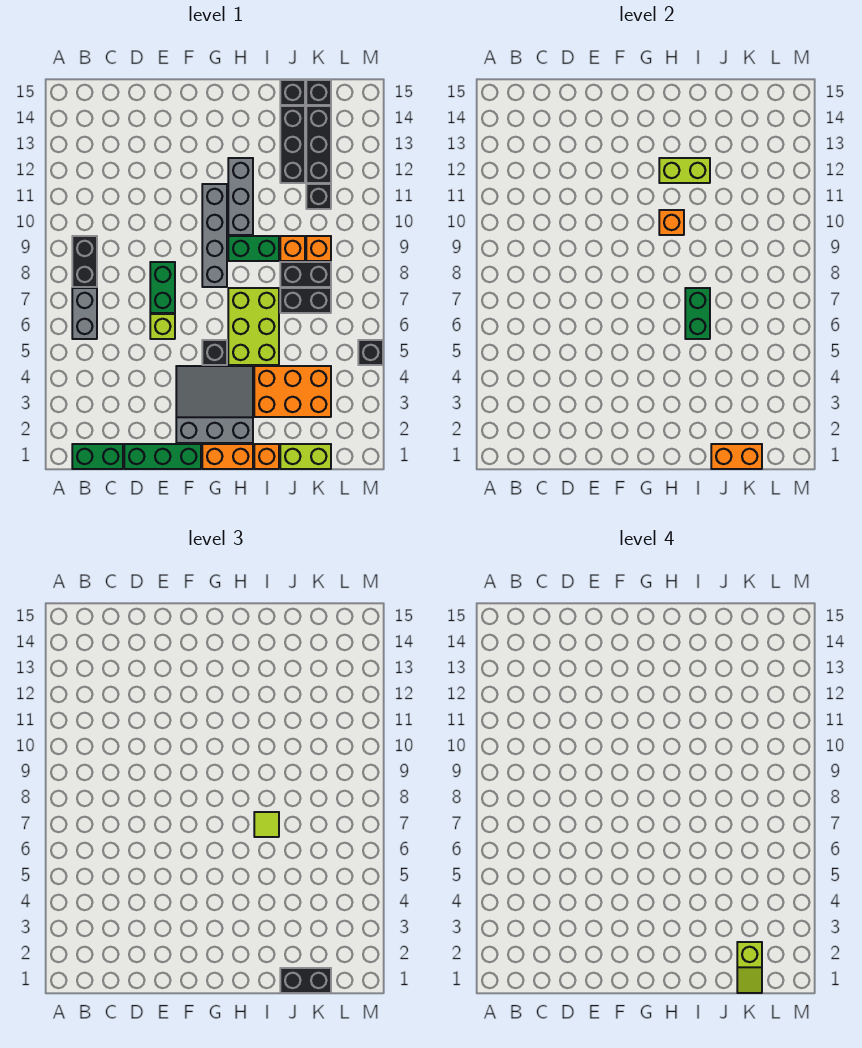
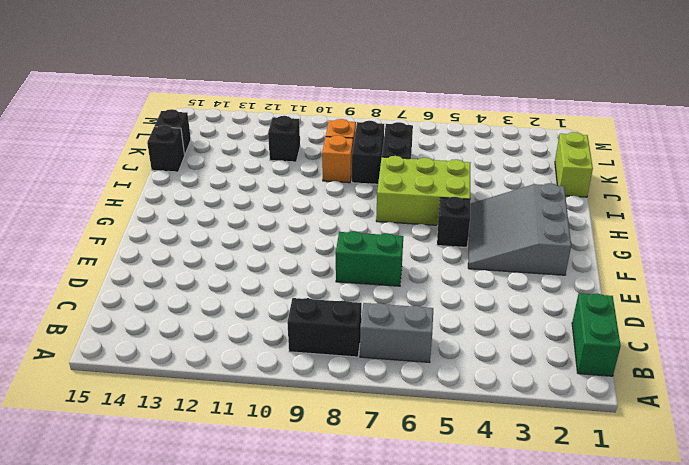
none -> green brick D1:F1 level 1
none -> lime brick E6 level 1
none -> orange brick G1:H1 level 1
none -> grey brick G8:G11 level 1

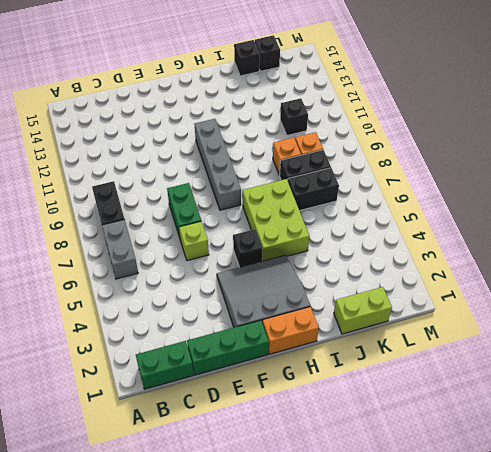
none -> green brick H9:I9 level 1
none -> grey brick H10:H12 level 1
none -> orange brick I1 level 1
none -> orange brick I3:K4 level 1

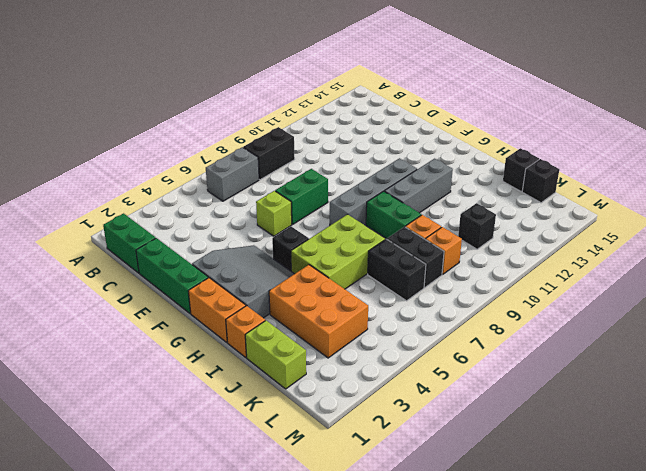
none -> black brick J12:J14 level 1
none -> black brick K12:K14 level 1
none -> black brick M5 level 1
none -> orange brick H10 level 2

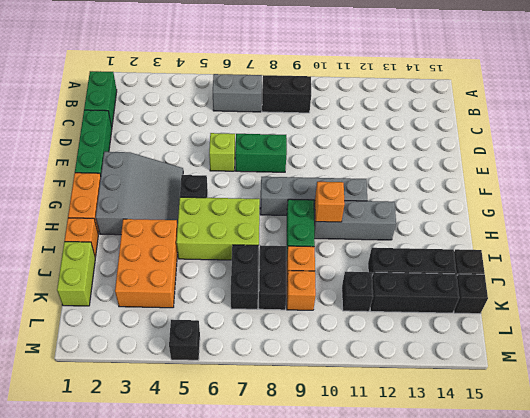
none -> lime brick H12:I12 level 2
none -> green brick I6:I7 level 2
none -> orange brick J1:K1 level 2
none -> lime tile I7 level 3

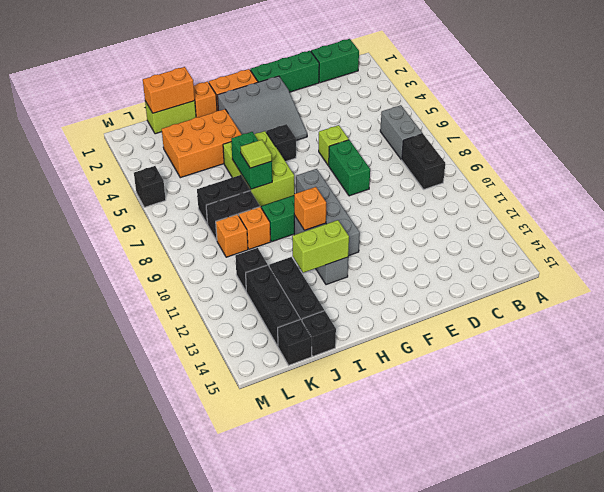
none -> black brick J1:K1 level 3
none -> lime slope K1:K2 level 4 top 2

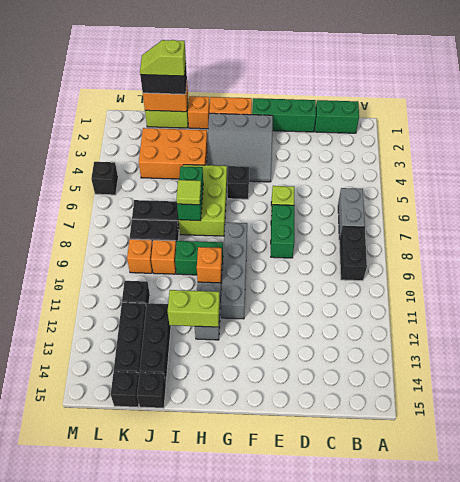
lime slope J1:K1 level 4 top J -> lime slope K1:K2 level 4 top 2

